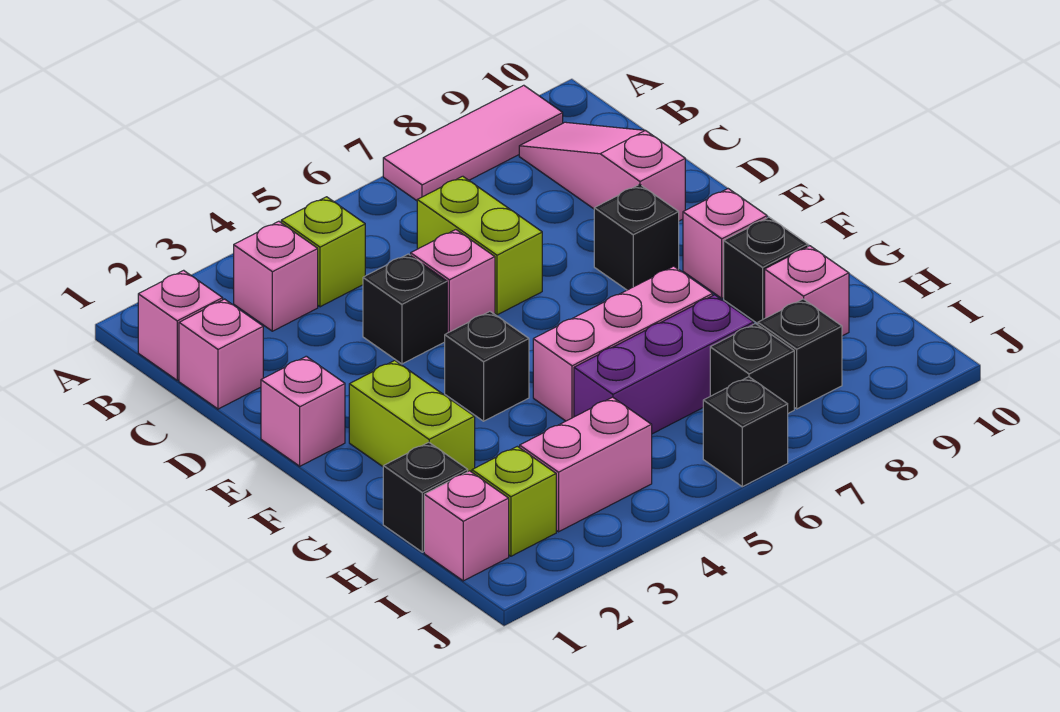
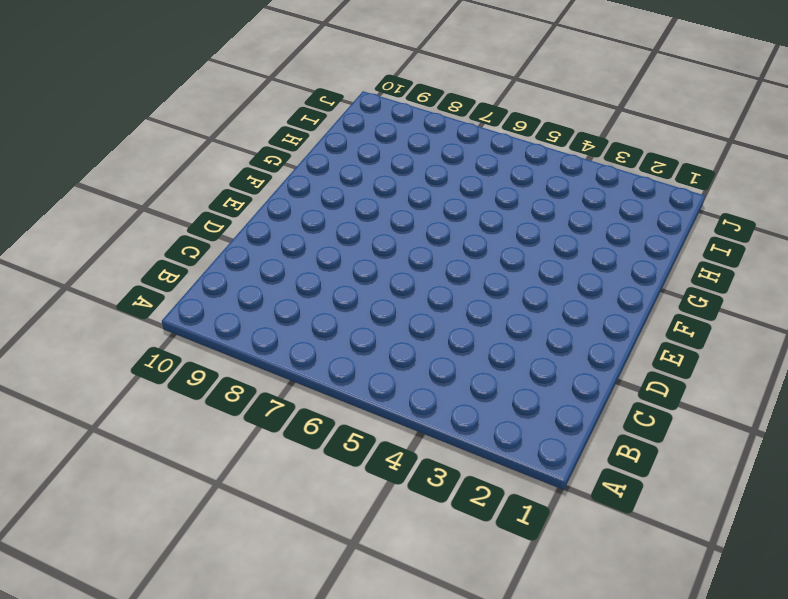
none -> pink tile A7:A9 level 1
none -> pink brick B1 level 1
none -> pink brick B3 level 1

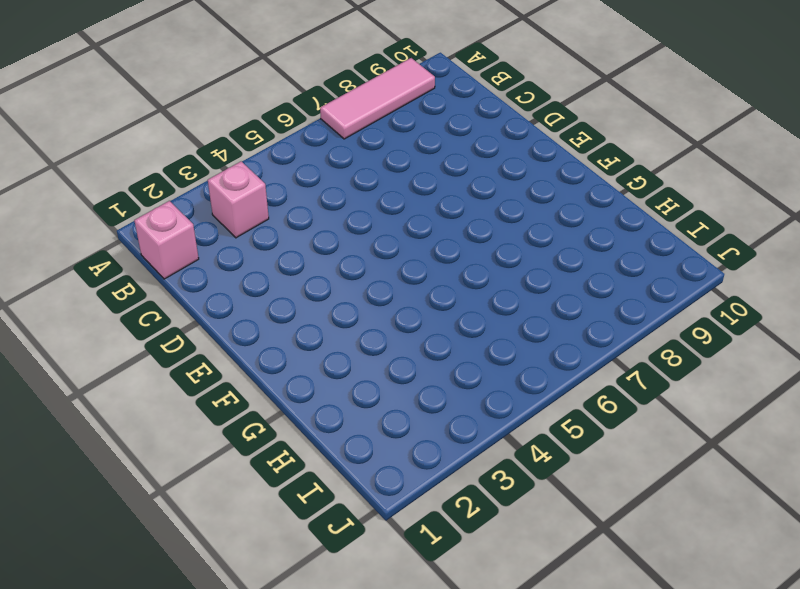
none -> lime brick B4 level 1
none -> pink slope B9:D9 level 1 top D
none -> pink brick C1 level 1

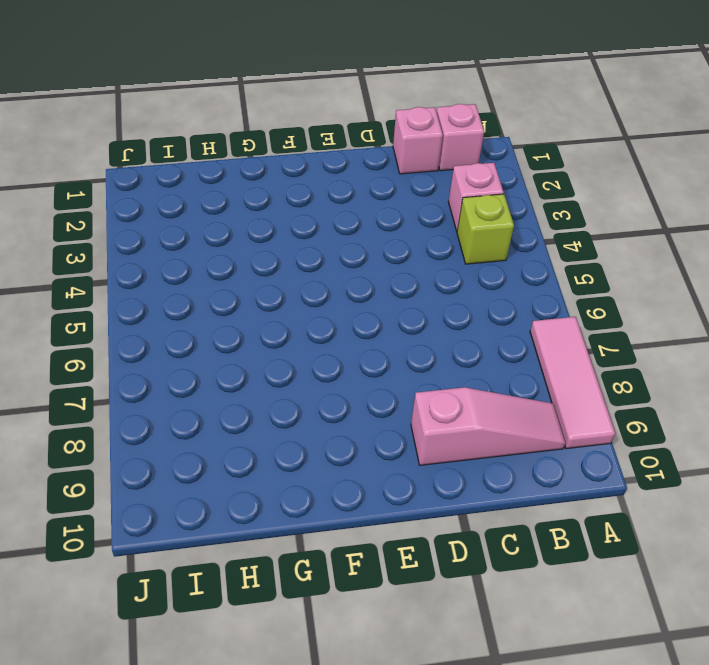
none -> lime brick C6:D6 level 1
none -> black brick D4 level 1
none -> pink brick D5 level 1

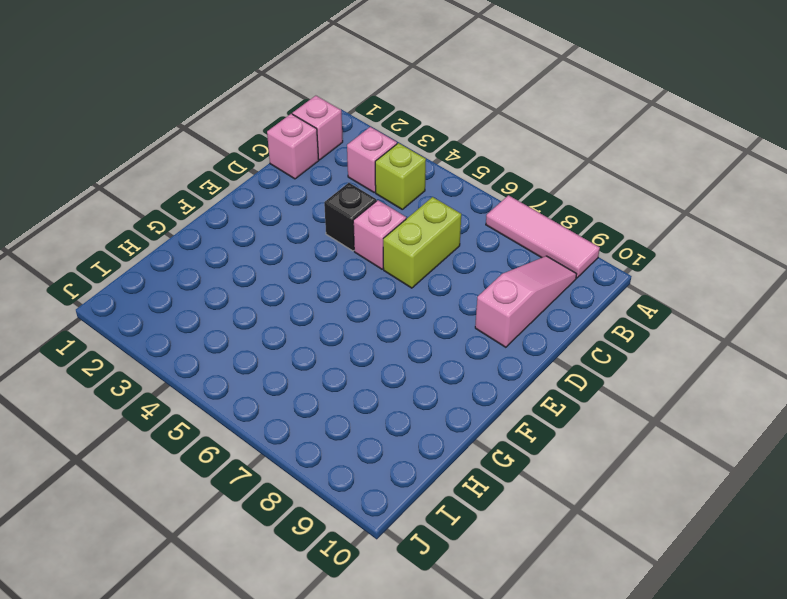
none -> pink brick E1 level 1
none -> black brick E8 level 1
none -> lime brick F2:G2 level 1

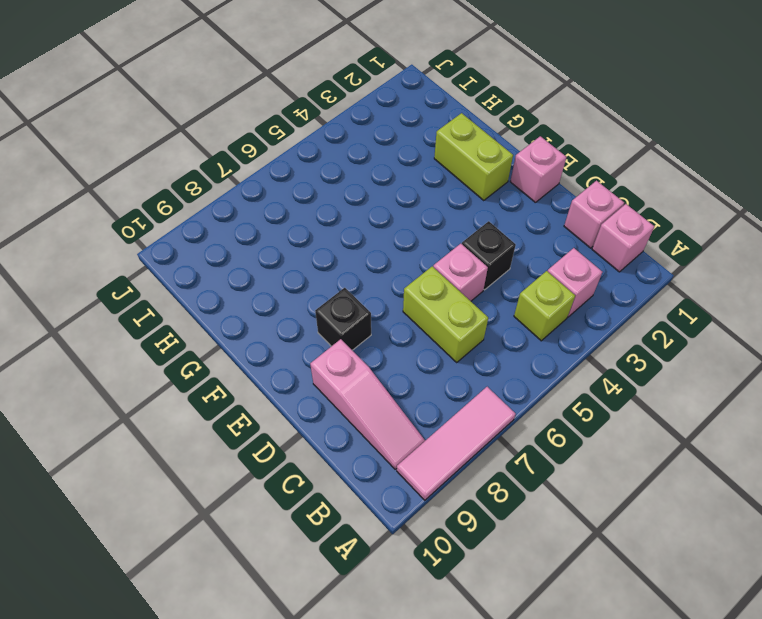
none -> black brick F4 level 1
none -> pink brick F9 level 1
none -> pink brick G5:G7 level 1

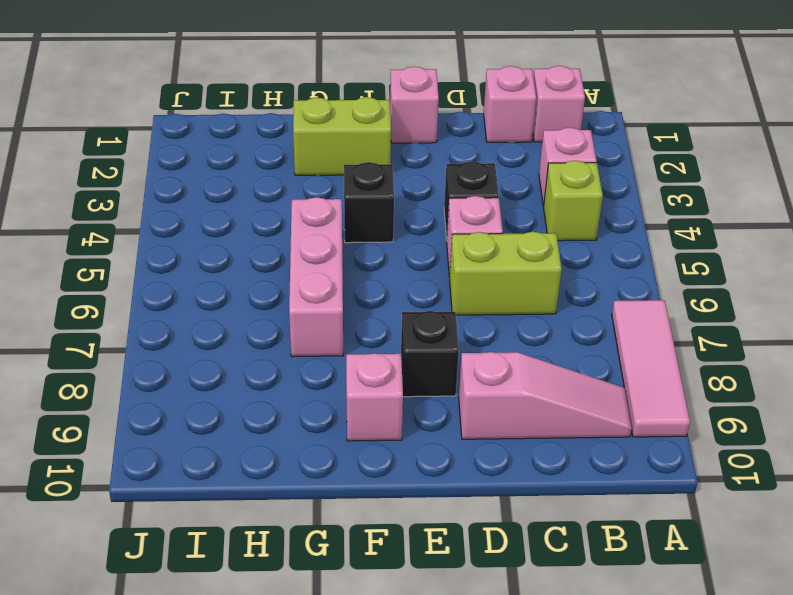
none -> black brick G9 level 1
none -> black brick H1 level 1
none -> purple brick H5:H7 level 1

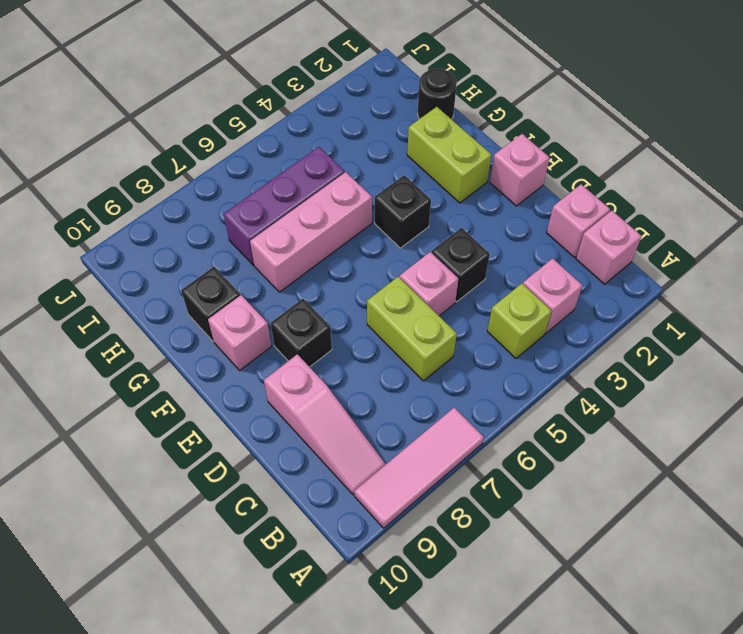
black round brick H1 level 1 -> black brick H1 level 1
none -> pink brick H9 level 1
none -> pink brick I1 level 1
none -> lime brick I2 level 1

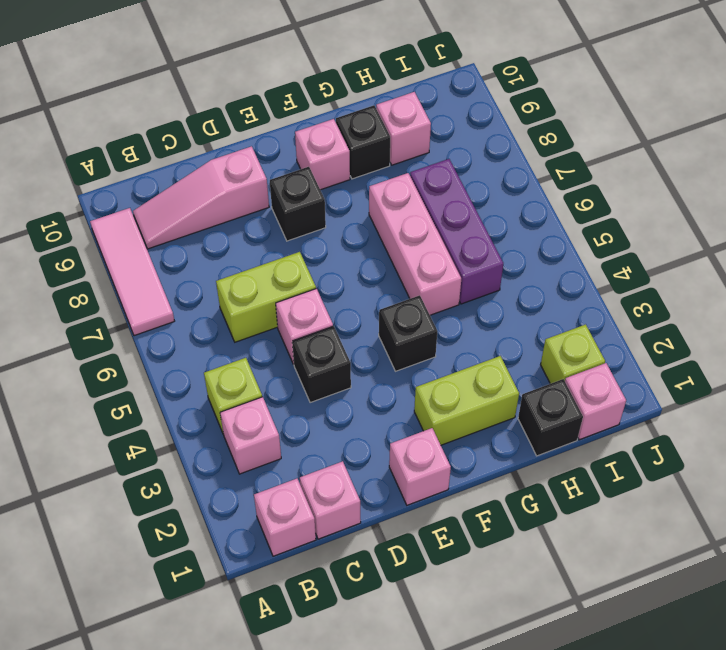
none -> pink brick I3:I4 level 1
none -> black brick I7 level 1
none -> black brick I8 level 1

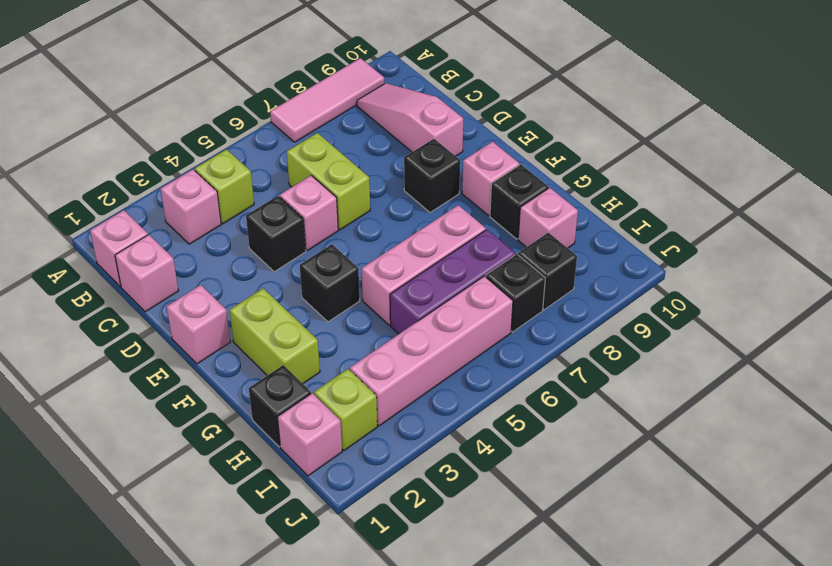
pink brick I3:I6 level 1 -> pink brick I3:I4 level 1
none -> black brick J6 level 1

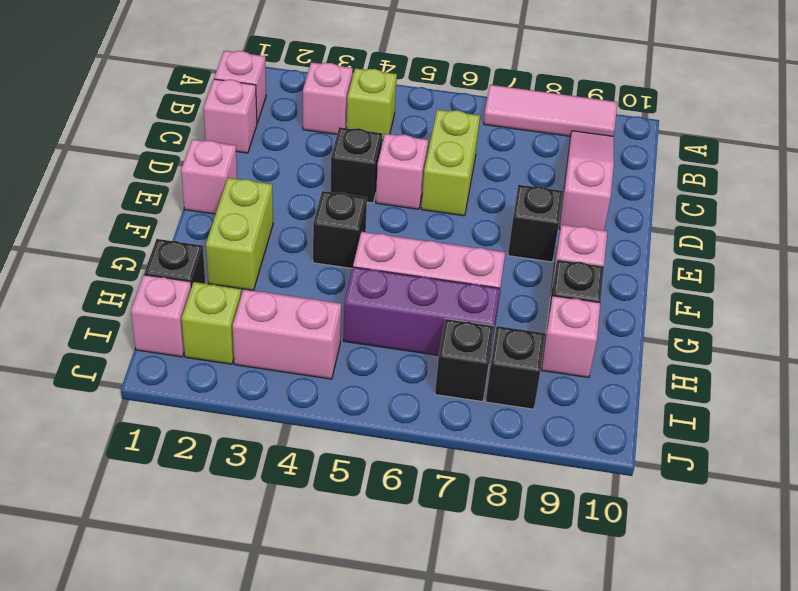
none -> black brick J6 level 1

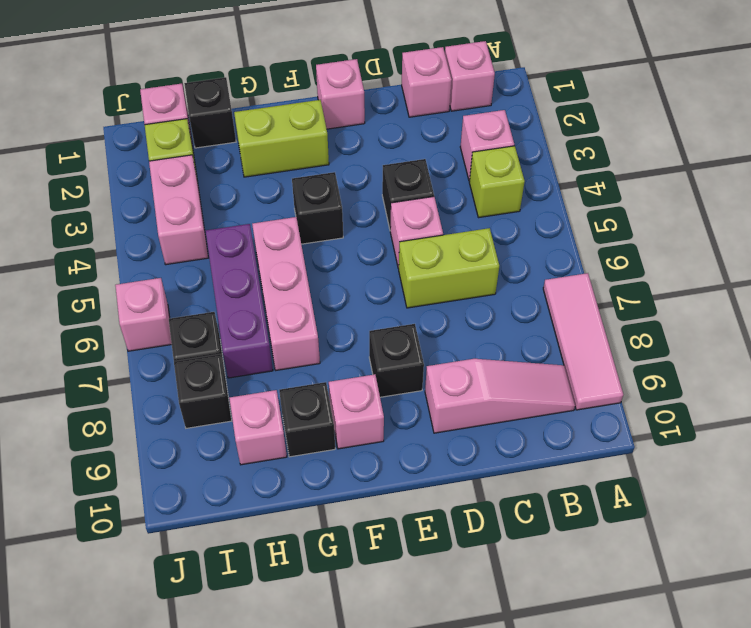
pink brick J6 level 1 -> black brick J6 level 1

